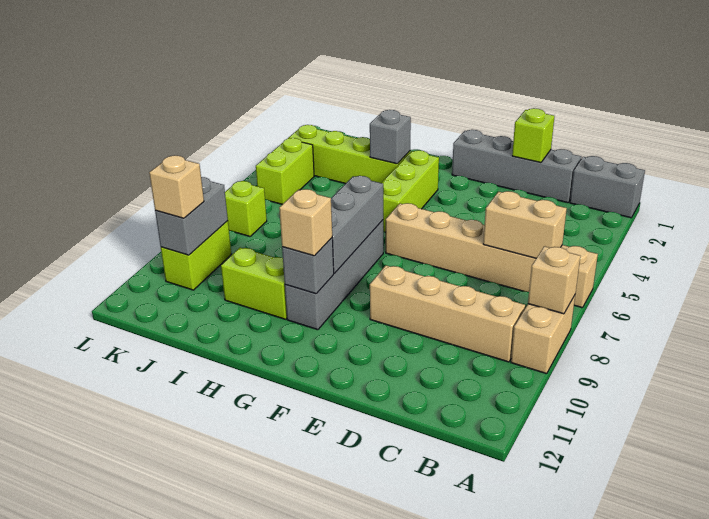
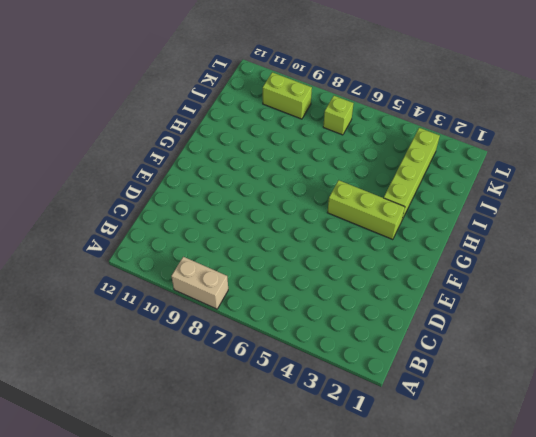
none -> grey brick A1:B1 level 1
none -> tan brick A6:F6 level 1
none -> tan brick B9:E9 level 1

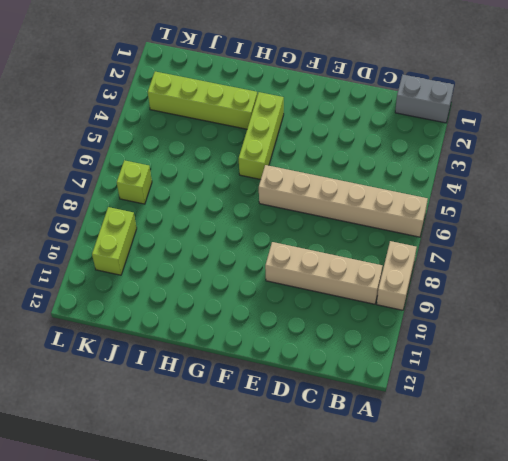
none -> grey brick C1:F1 level 1
none -> grey brick G7:G10 level 1
none -> lime brick H10:I10 level 1

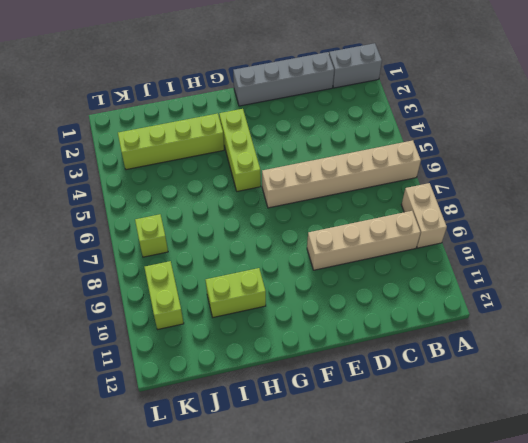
none -> grey brick G7:G10 level 1
none -> lime brick K4:K5 level 1
none -> tan brick A8 level 2

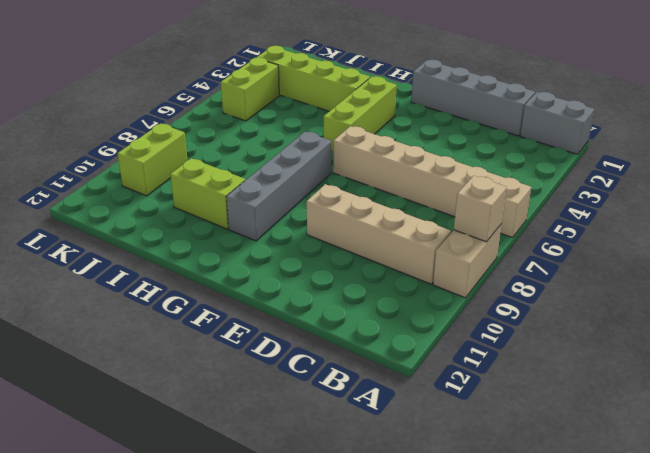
none -> lime brick K7 level 1
none -> tan brick B6:C6 level 2
none -> lime brick D1 level 2

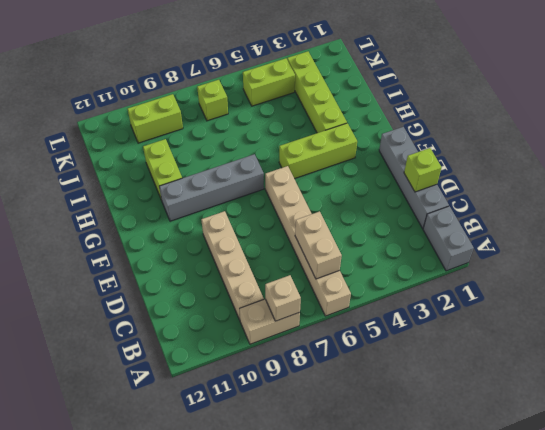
none -> grey brick G7:G9 level 2
none -> grey brick G10 level 2
none -> grey brick H3 level 2

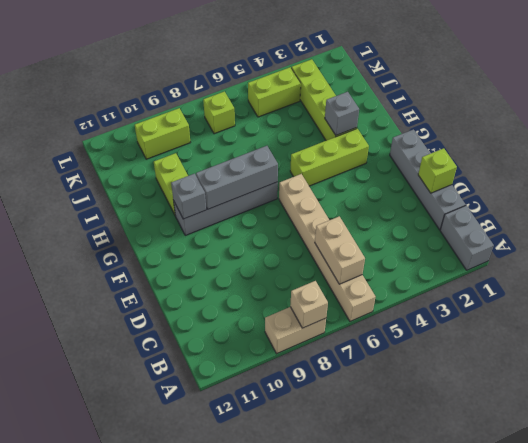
none -> tan brick B9:E9 level 1
none -> grey brick K9:K10 level 2
none -> tan brick G10 level 3

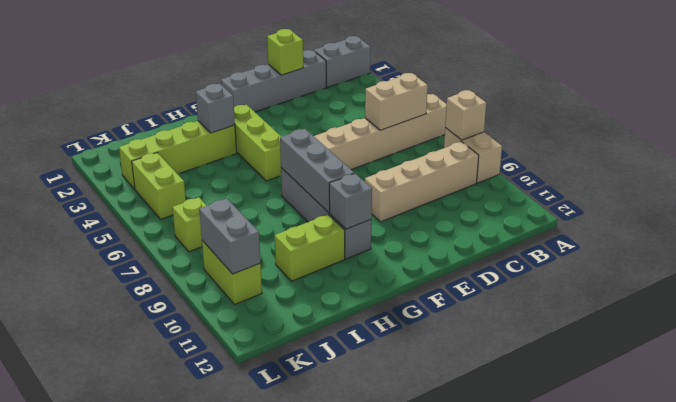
none -> tan brick G10 level 3
none -> tan brick K10 level 3

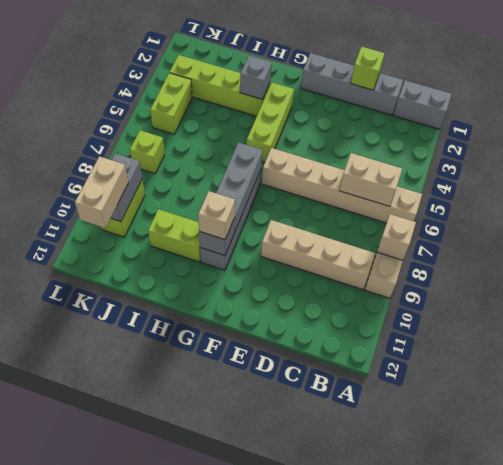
tan brick K10:K11 level 3 -> tan brick K10 level 3

